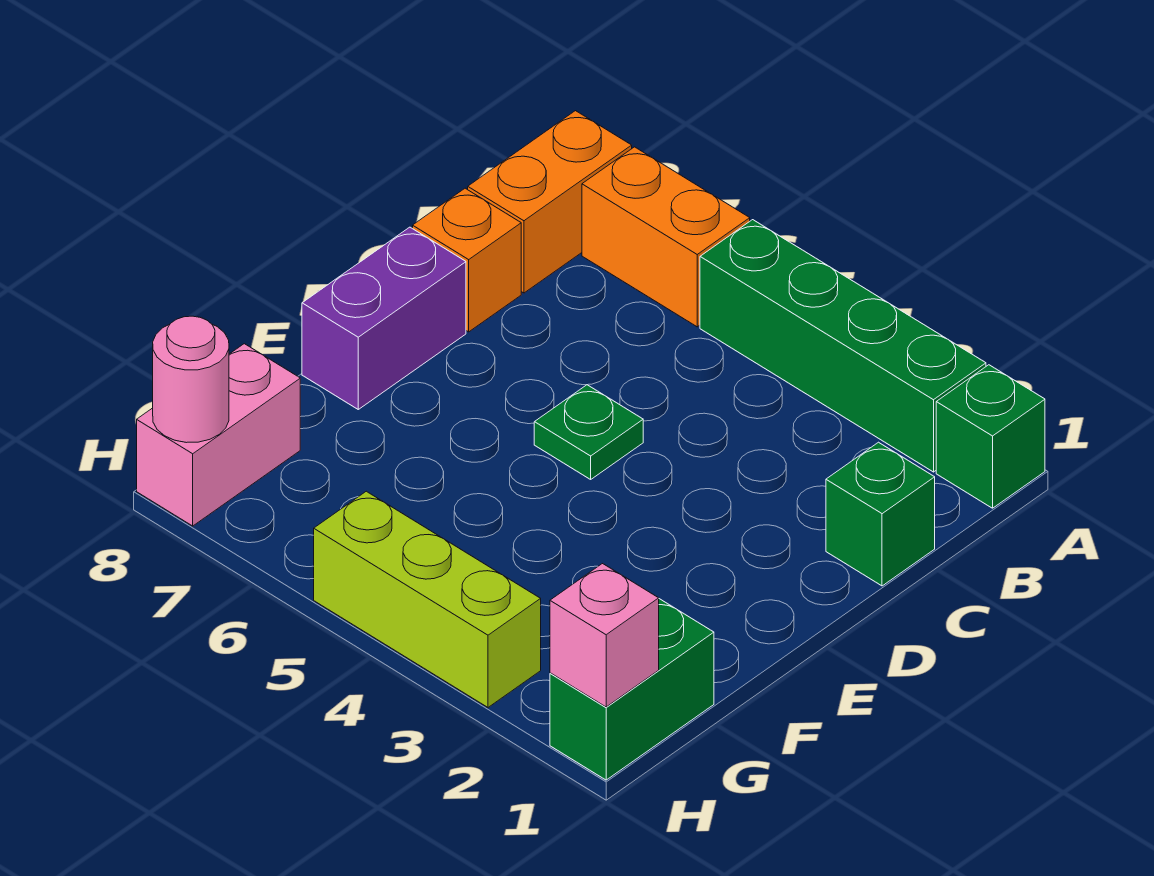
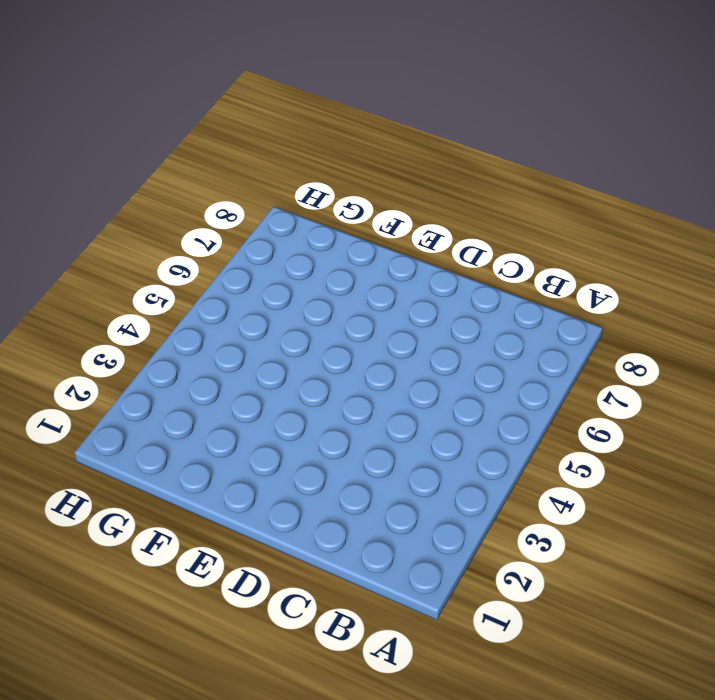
none -> green brick A1 level 1
none -> green brick A2:A5 level 1
none -> orange brick A6:A7 level 1

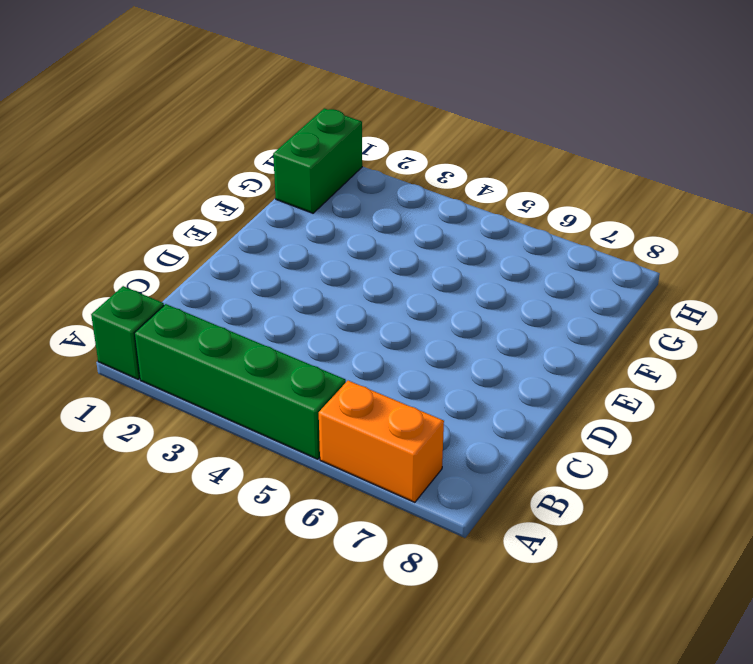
none -> orange brick A8:B8 level 1
none -> green brick C1 level 1
none -> orange brick C8 level 1

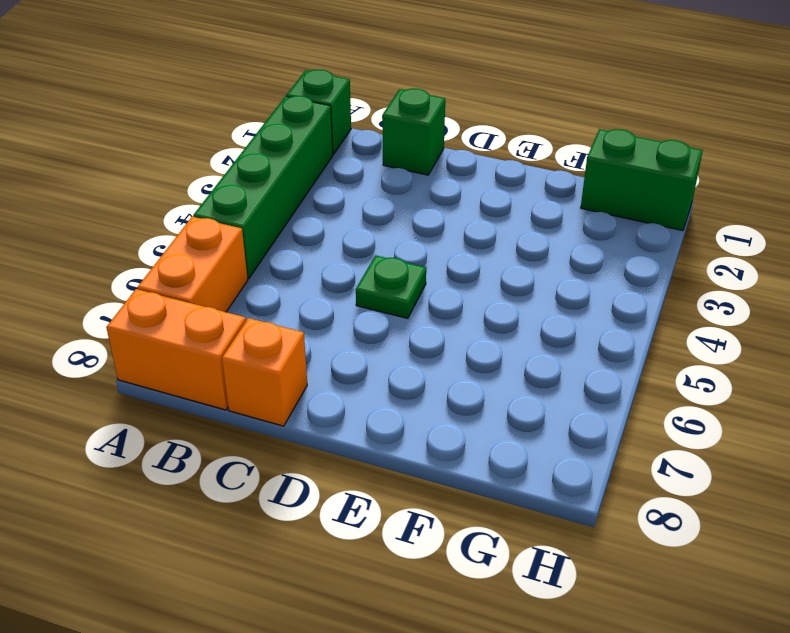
none -> purple brick D8:E8 level 1
none -> pink brick G8:H8 level 1
none -> lime brick H3:H5 level 1

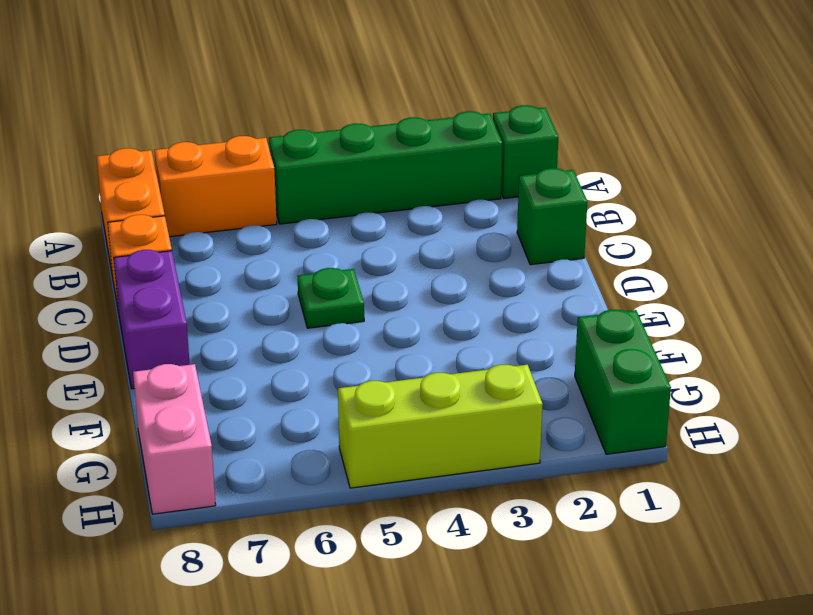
none -> pink brick H1 level 2
none -> pink round brick H8 level 2

